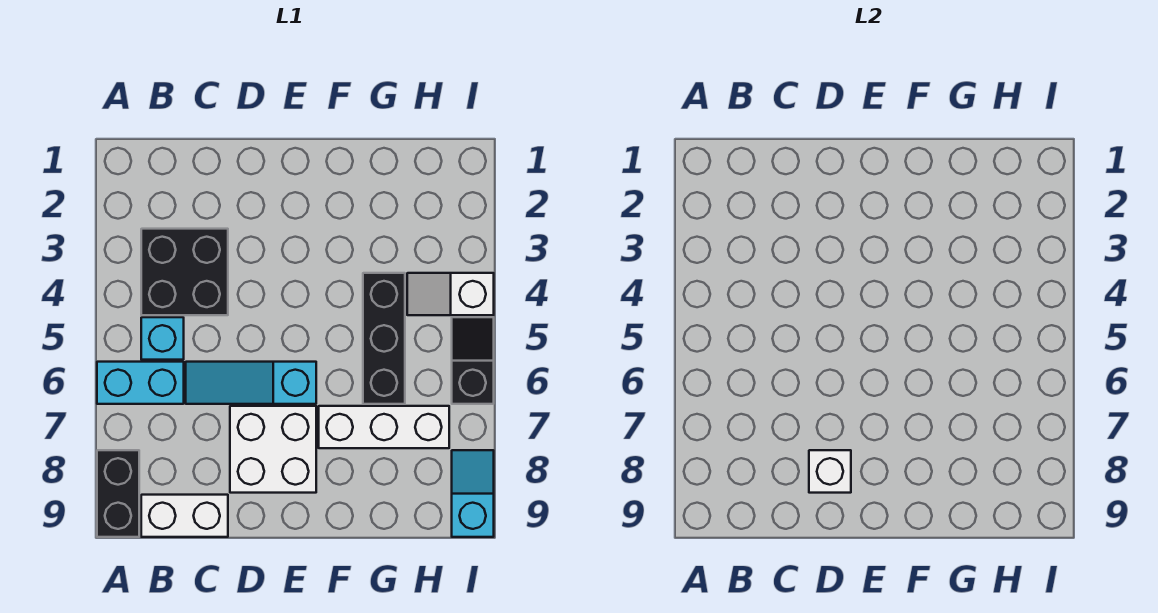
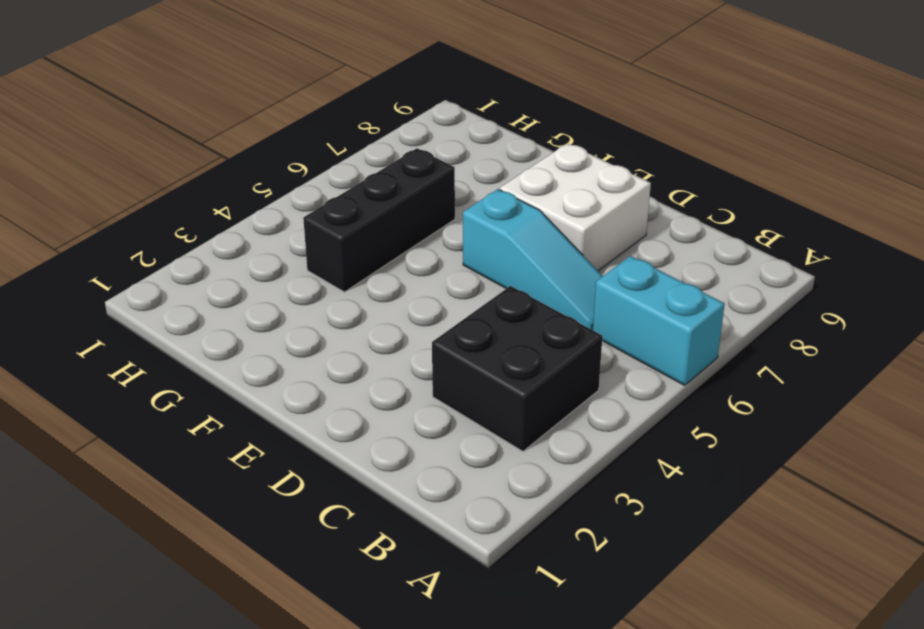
none -> black brick A8:A9 level 1
none -> cyan brick B5 level 1
none -> white brick B9:C9 level 1

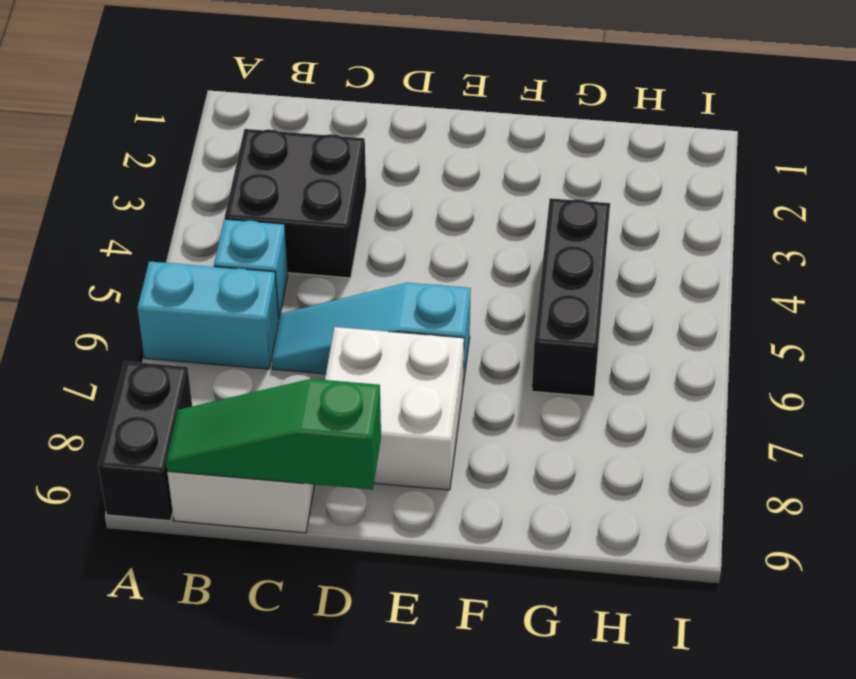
green slope B9:D9 level 2 top D -> none
none -> white brick F7:H7 level 1
none -> white slope H4:I4 level 1 top I
none -> black slope I5:I6 level 1 top 6

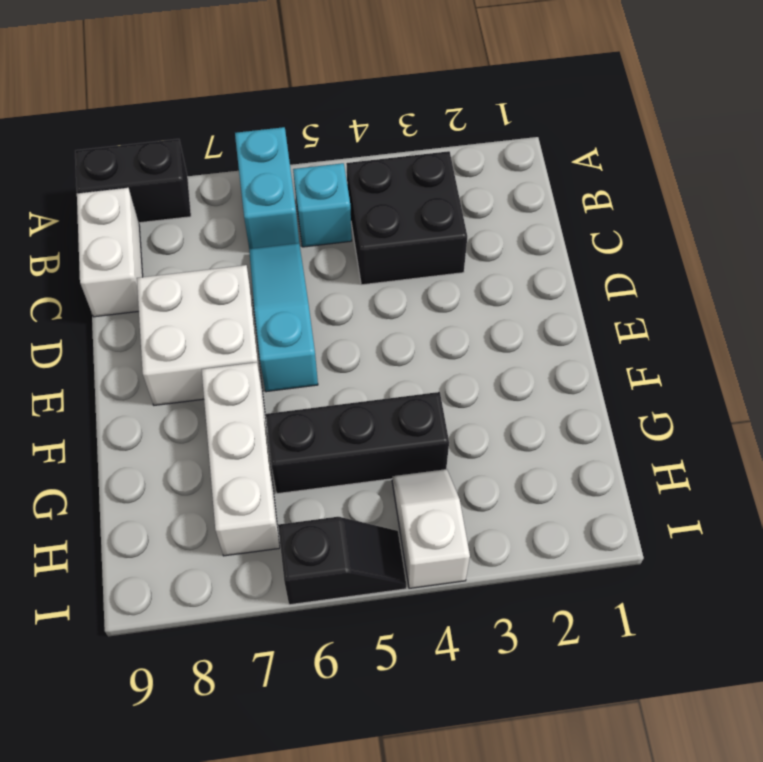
none -> cyan slope I8:I9 level 1 top 9
none -> white brick D8 level 2

